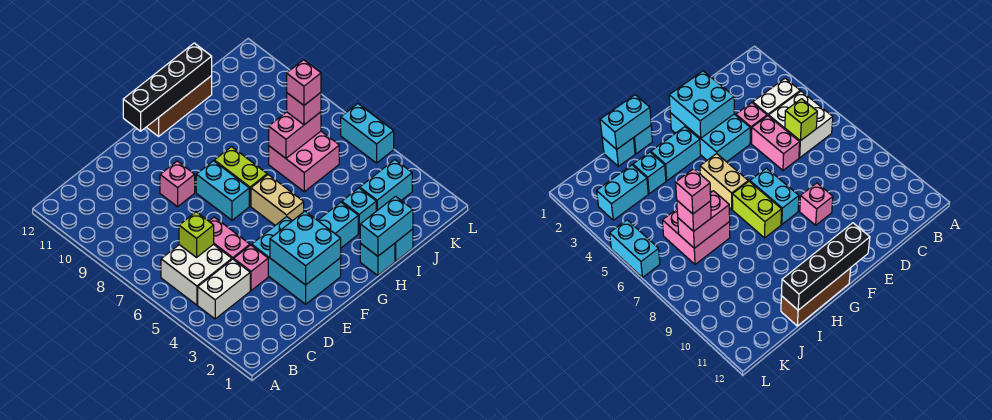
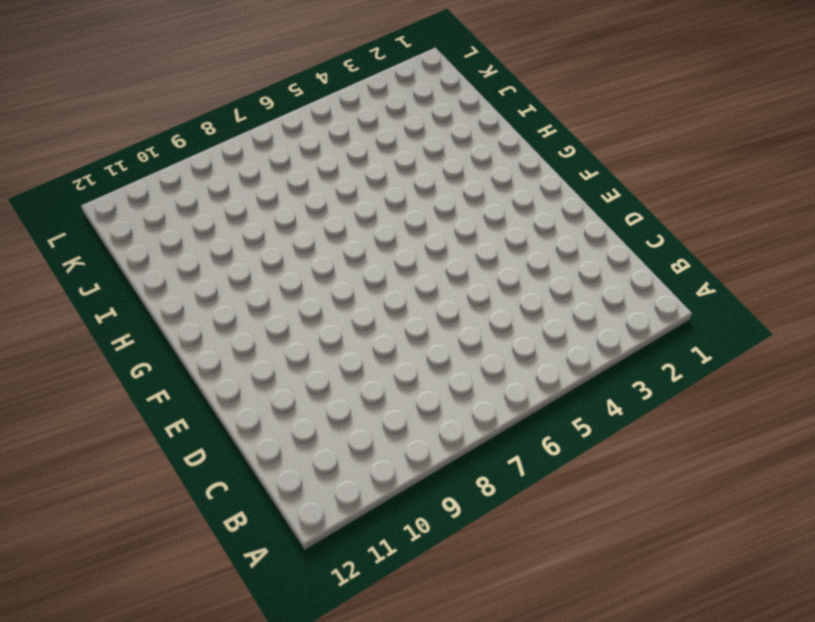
none -> white brick B4:C4 level 1
none -> white brick B5:C6 level 1
none -> pink brick D4 level 1

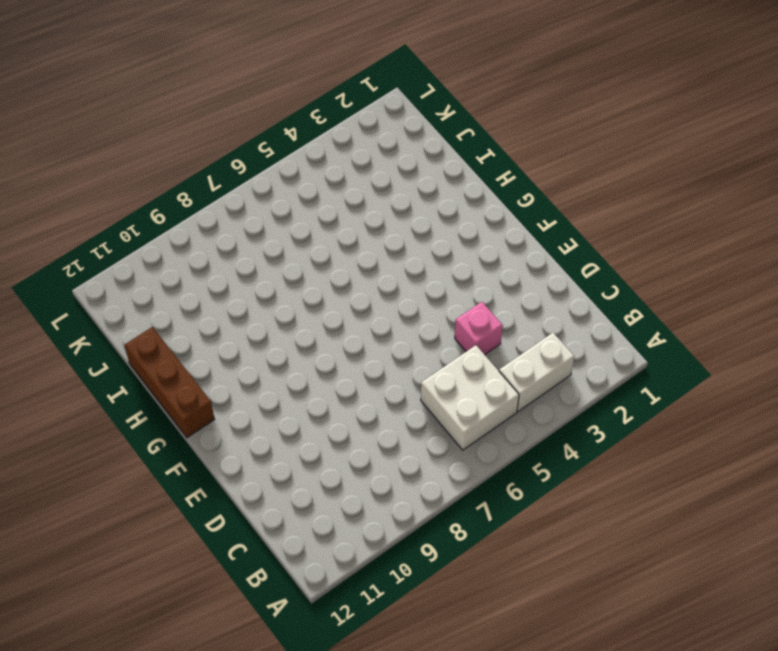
white brick B3:B4 level 1 -> white brick B4:C4 level 1
none -> pink brick D5:D6 level 1
none -> cyan brick E2:F4 level 1
none -> pink brick E9 level 1

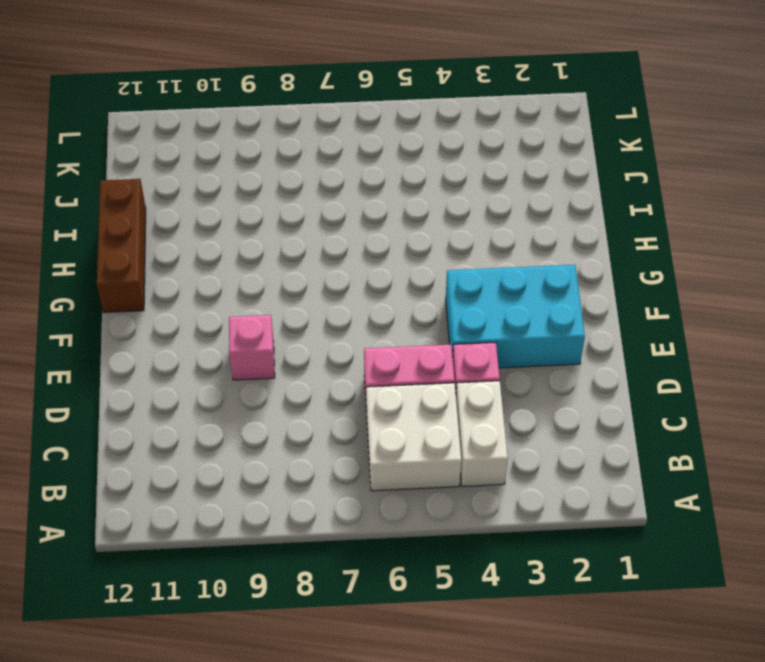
none -> cyan brick F7:F8 level 1
none -> cyan brick G3:H3 level 1
none -> tan brick G5:G6 level 1

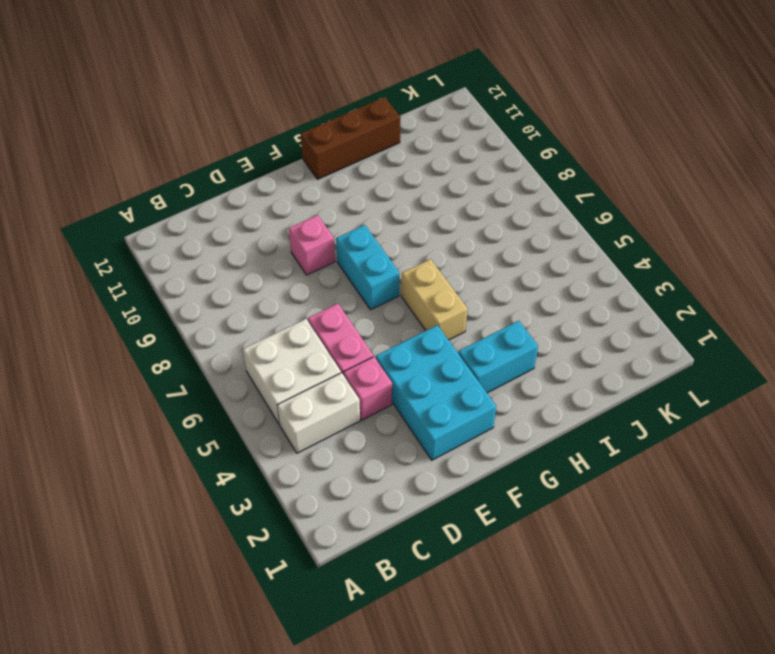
none -> lime brick G7:G8 level 1
none -> cyan brick H1 level 1
none -> cyan brick I1 level 1

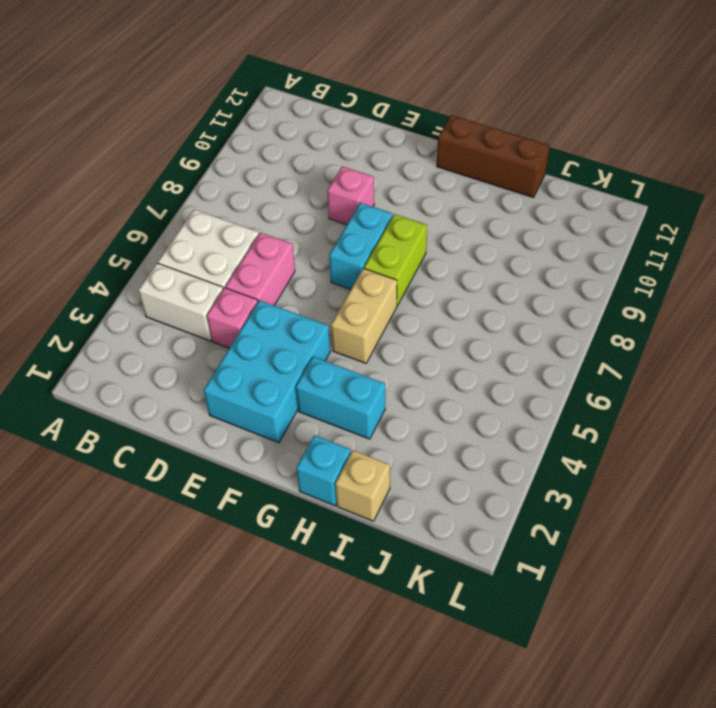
tan brick I1 level 1 -> cyan brick I1 level 1
none -> cyan brick I3 level 1
none -> pink brick I6:J7 level 1
none -> cyan brick J3:K3 level 1

